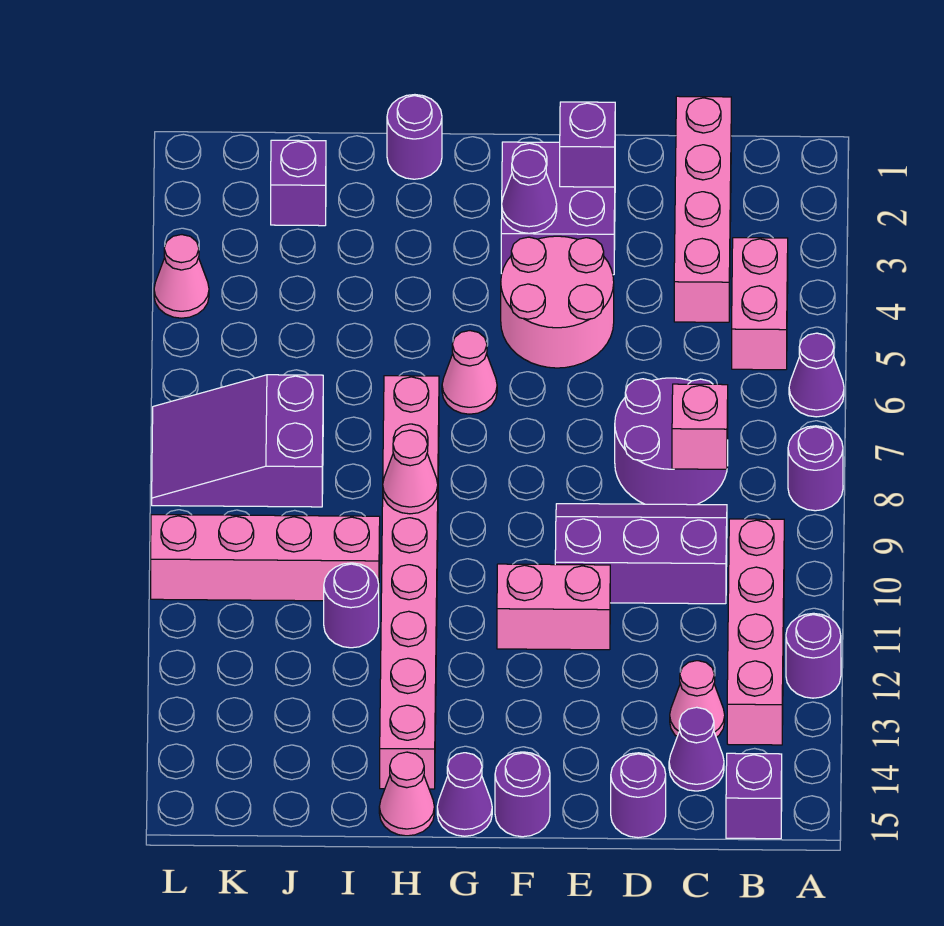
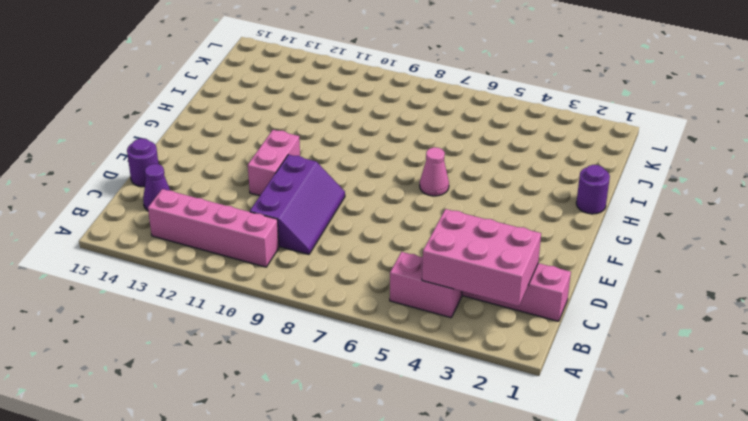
pink brick B2:C4 level 2 -> none
none -> purple cone A6 level 1
none -> purple round brick A8 level 1
none -> purple round brick A12 level 1
none -> purple brick B15 level 1

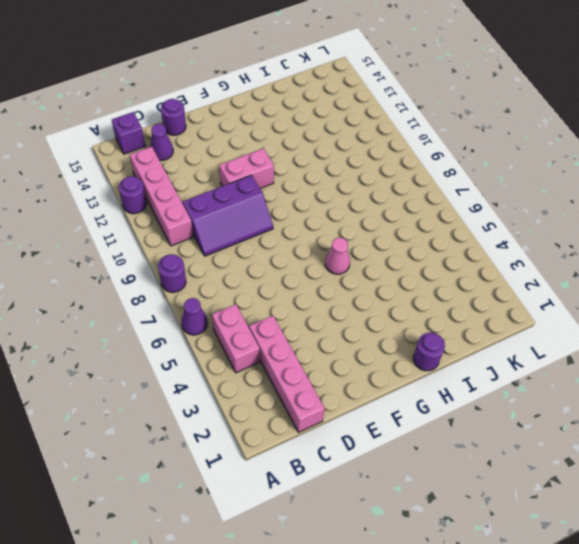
none -> purple round brick C7:D8 level 1
none -> pink cone C13 level 1
none -> purple brick E2:F3 level 1
none -> pink round brick E4:F5 level 1

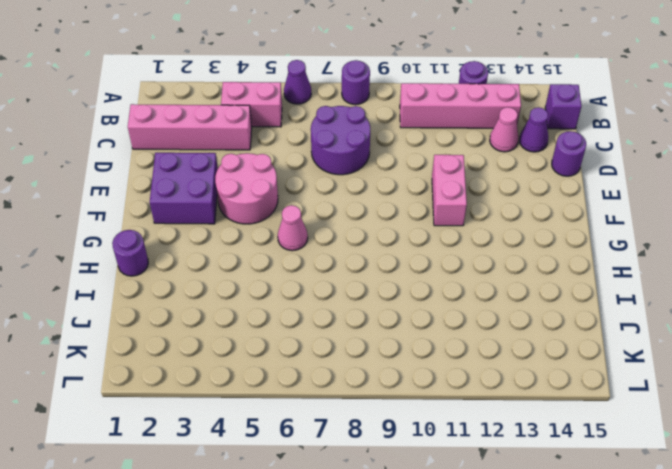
none -> purple slope C9:E10 level 1 top 10
none -> purple round brick F15 level 1
none -> purple cone G15 level 1
none -> pink brick H7:H14 level 1

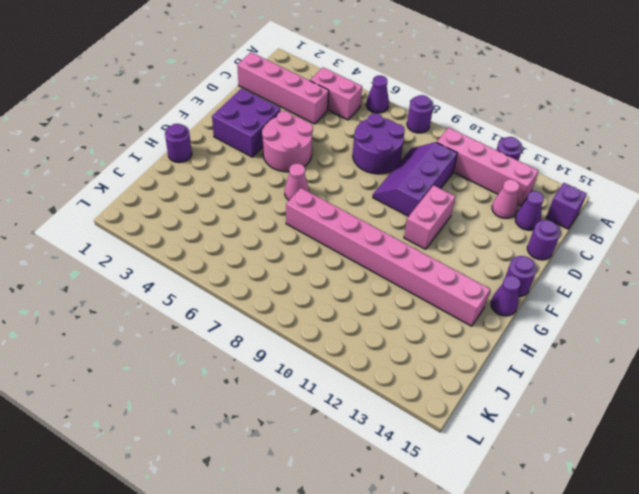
none -> pink cone H15 level 1
none -> pink brick I10:L10 level 1
none -> purple round brick I11 level 1
none -> purple brick J2 level 1

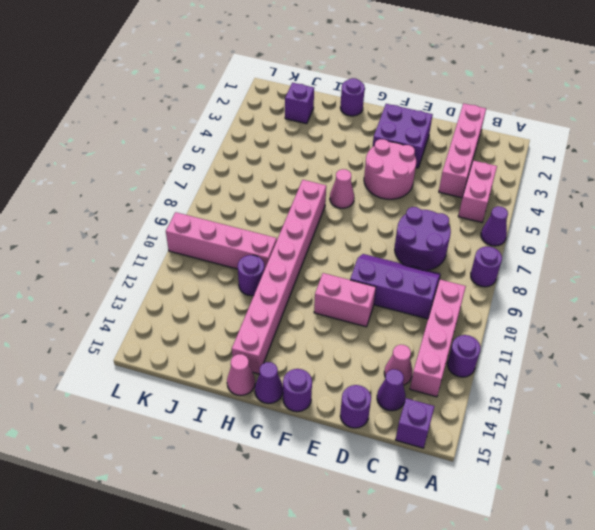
none -> purple slope J7:L8 level 1 top J
none -> pink cone L4 level 1
none -> pink brick C8 level 2
none -> purple brick E2 level 2

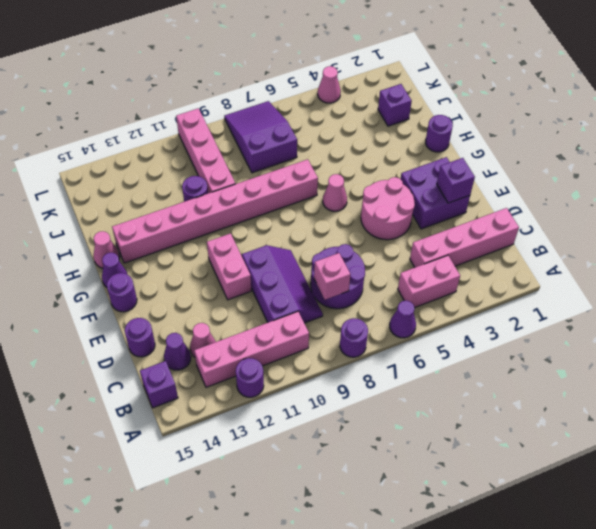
none -> purple cone F3 level 2
none -> pink cone H9 level 2

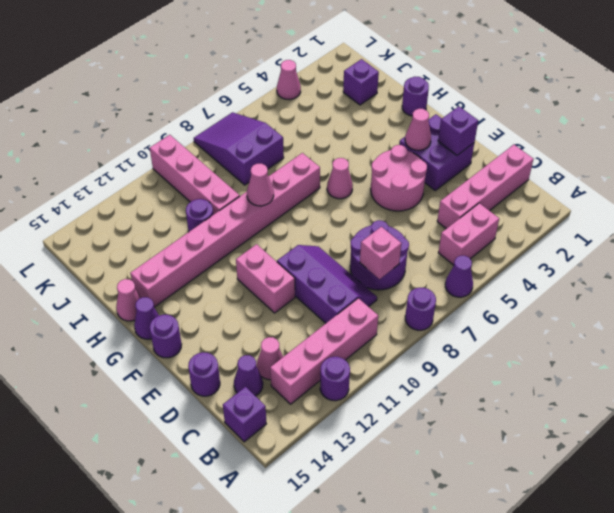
pink cone F3 level 2 -> purple cone F3 level 2

